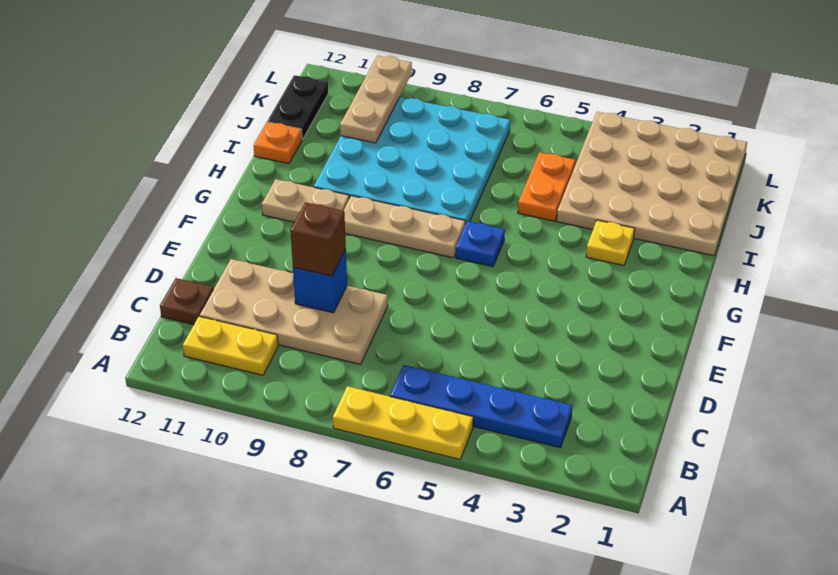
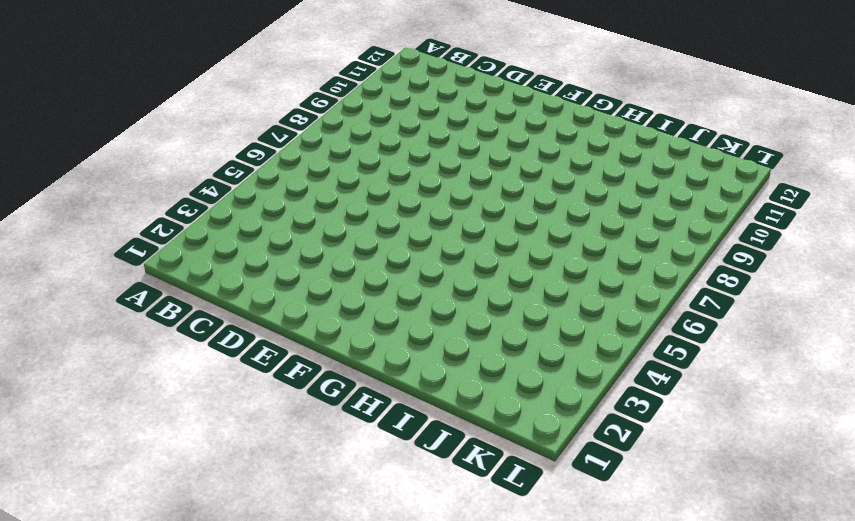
none -> yellow plate A5:A7 level 1
none -> blue plate B3:B6 level 1
none -> yellow plate B10:B11 level 1

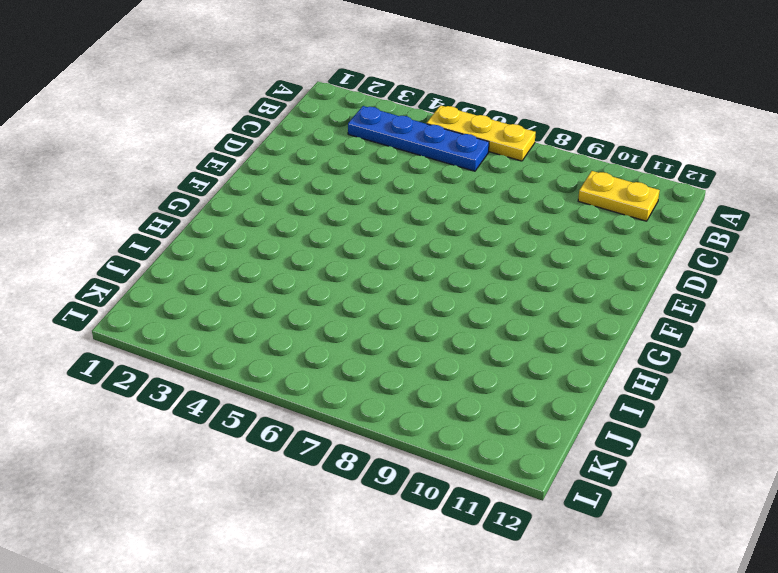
none -> tan plate C8:D11 level 1
none -> brown plate C12 level 1
none -> blue plate G6 level 1

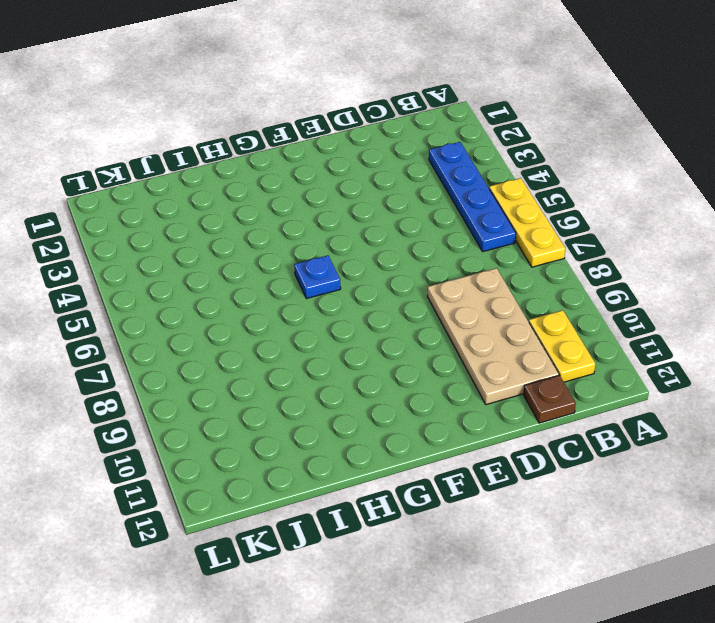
none -> tan plate G7:G9 level 1
none -> tan plate G10:G11 level 1
none -> yellow plate H3 level 1

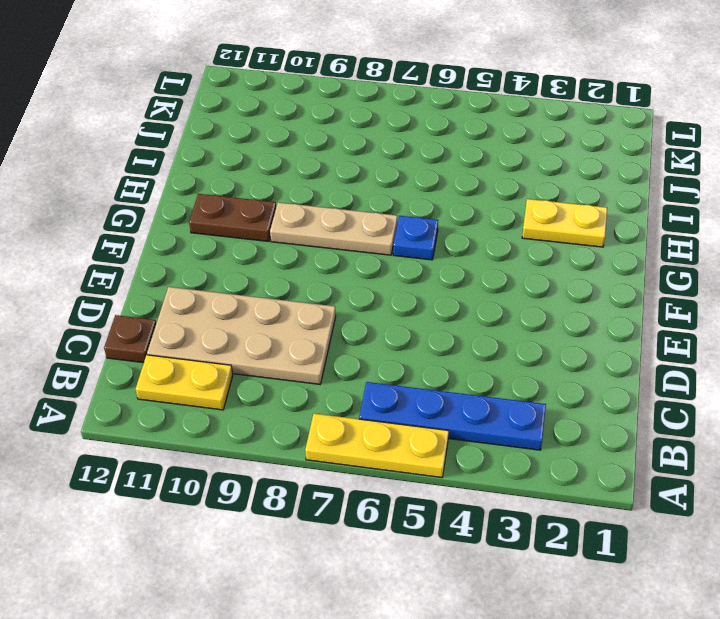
brown plate G10:G11 level 1 -> tan plate G10:G11 level 1
yellow plate H2:H3 level 1 -> yellow plate H3 level 1
none -> cyan plate H7:K10 level 1
none -> tan plate I1:L4 level 1
none -> orange plate I5:J5 level 1

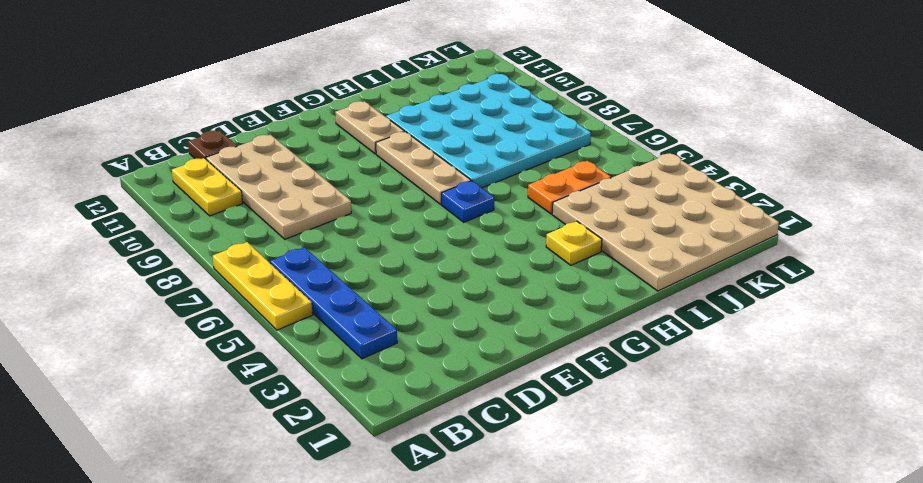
none -> orange plate I12 level 1
none -> black plate J12:K12 level 1
none -> blue brick D9 level 2

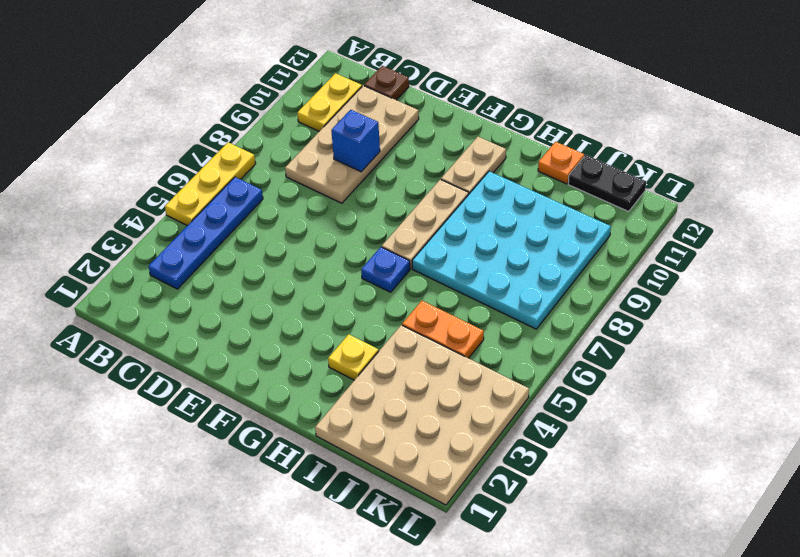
none -> tan plate J10:L10 level 2
none -> brown brick D9 level 3

